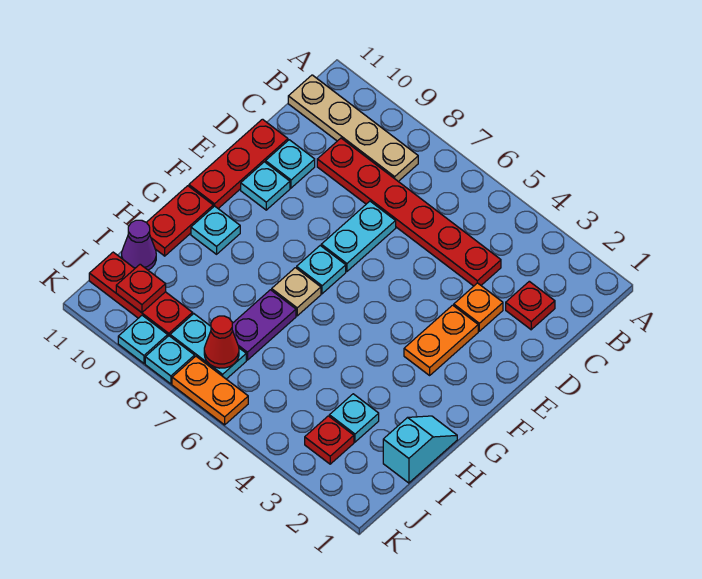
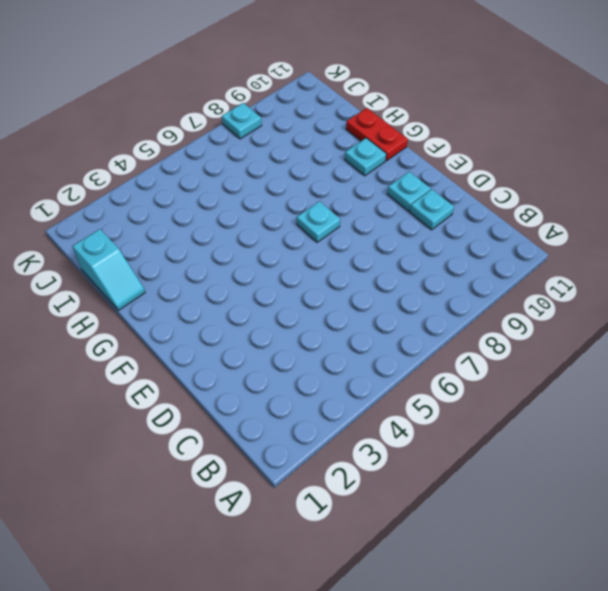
none -> tan plate B8:B11 level 1
none -> red plate C2 level 1
none -> red plate C4:C9 level 1

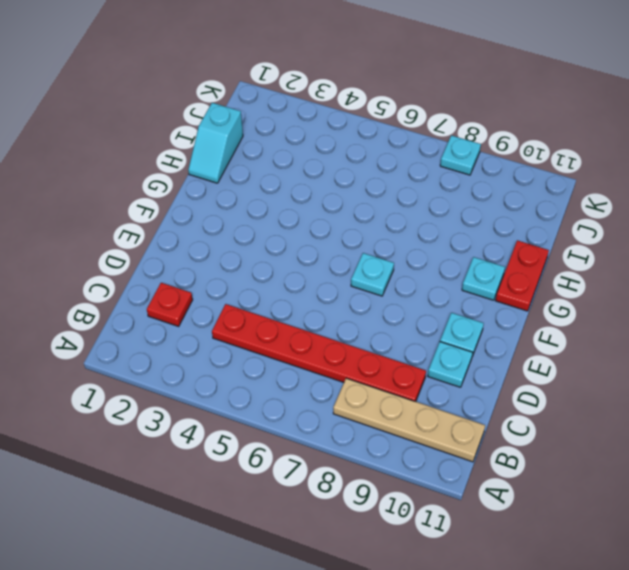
none -> orange plate D3 level 1
none -> cyan plate D7:E7 level 1
none -> red plate D11:F11 level 1

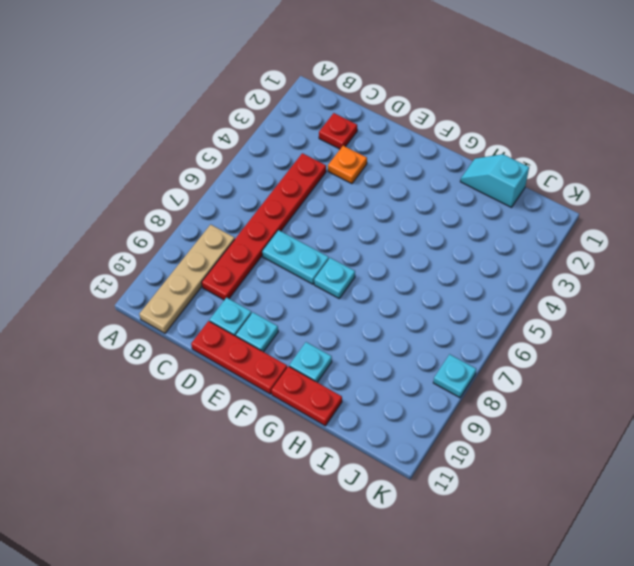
none -> orange plate E3:F3 level 1
none -> tan plate G7 level 1
none -> purple plate H7:I7 level 1

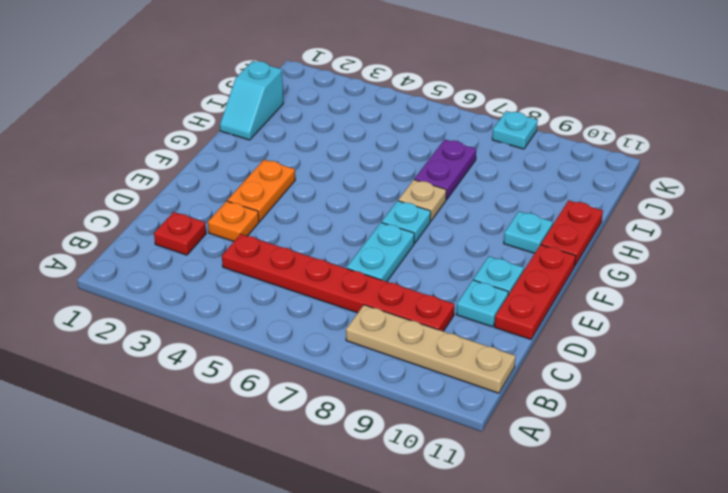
none -> cyan plate I3 level 1
none -> purple cone I11 level 1
none -> red plate J3 level 1

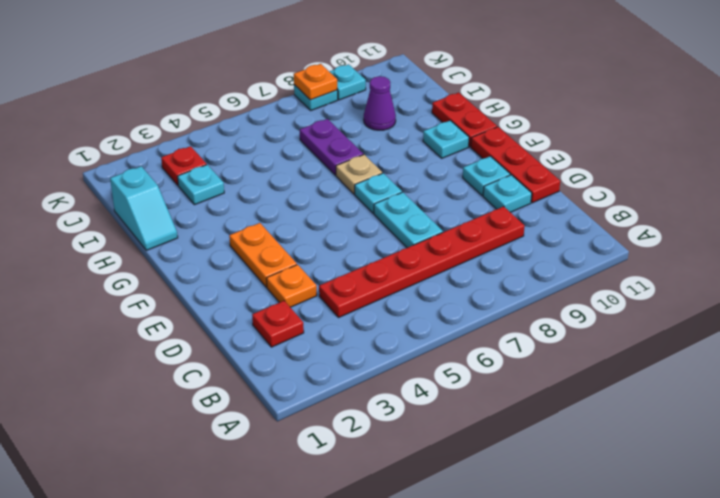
purple cone I9 level 1 -> purple cone I11 level 1
orange plate K8 level 2 -> none
none -> tan plate B8:B11 level 1
none -> cyan plate J7:J8 level 1
none -> red plate J9:J11 level 1

